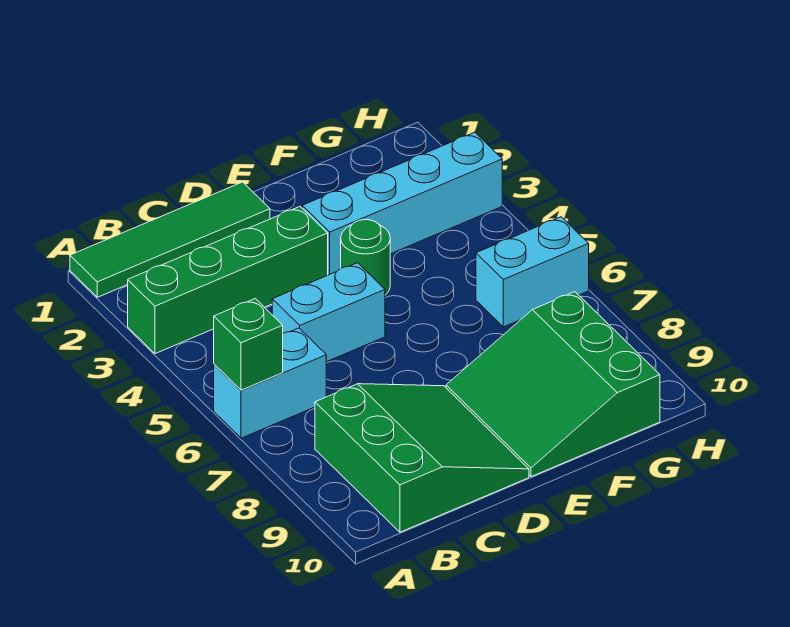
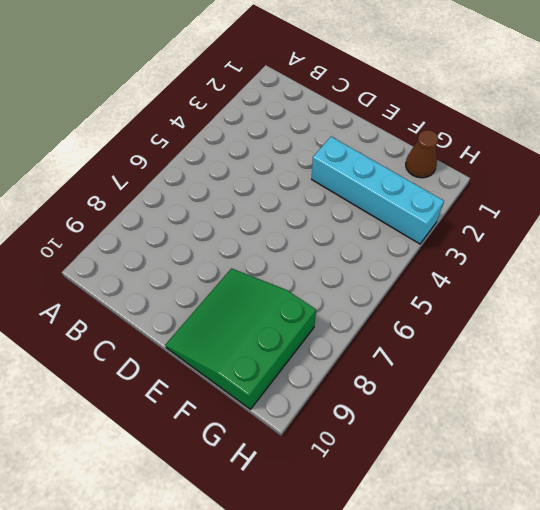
brown cone G1 level 1 -> none
none -> green tile A1:D1 level 1
none -> green brick A3:D3 level 1

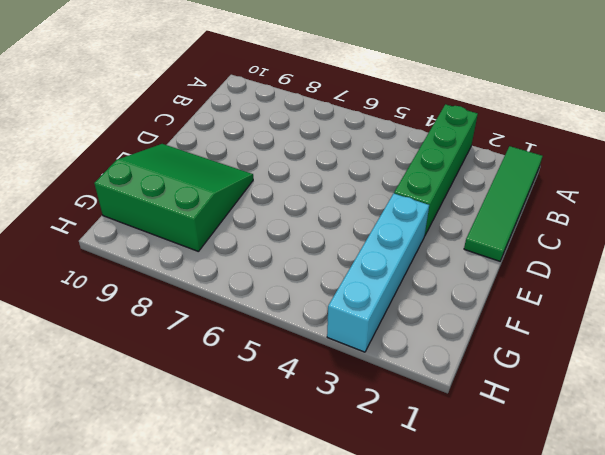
none -> cyan brick A6:B6 level 1
none -> green slope B8:D10 level 1 top B

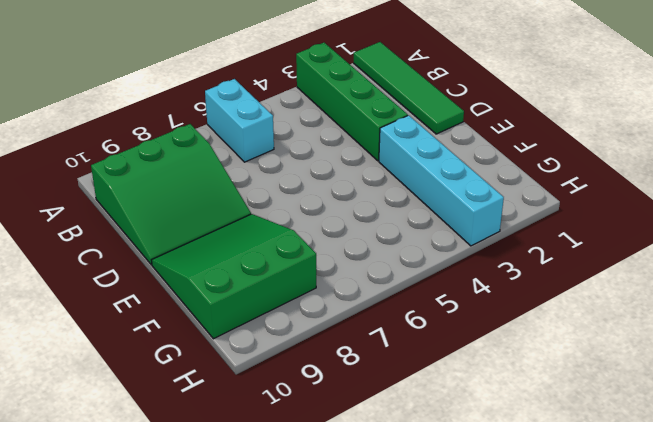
none -> cyan brick C5:D5 level 1
none -> green round brick E4 level 1

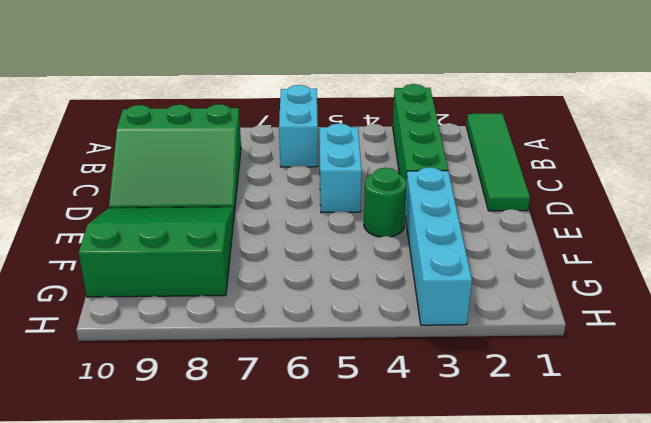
none -> cyan brick G6:H6 level 1
none -> green brick A6 level 2

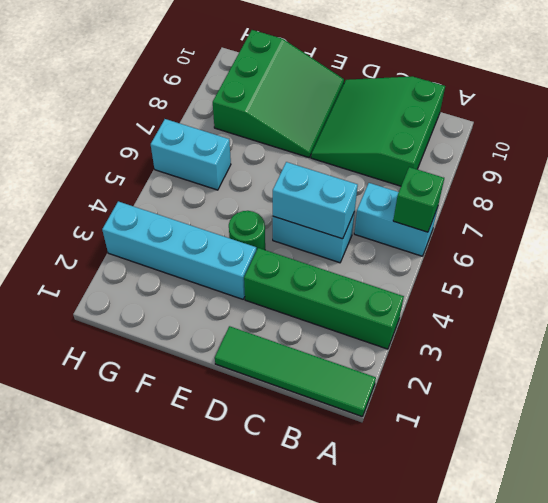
cyan brick C5:D5 level 2 -> none

